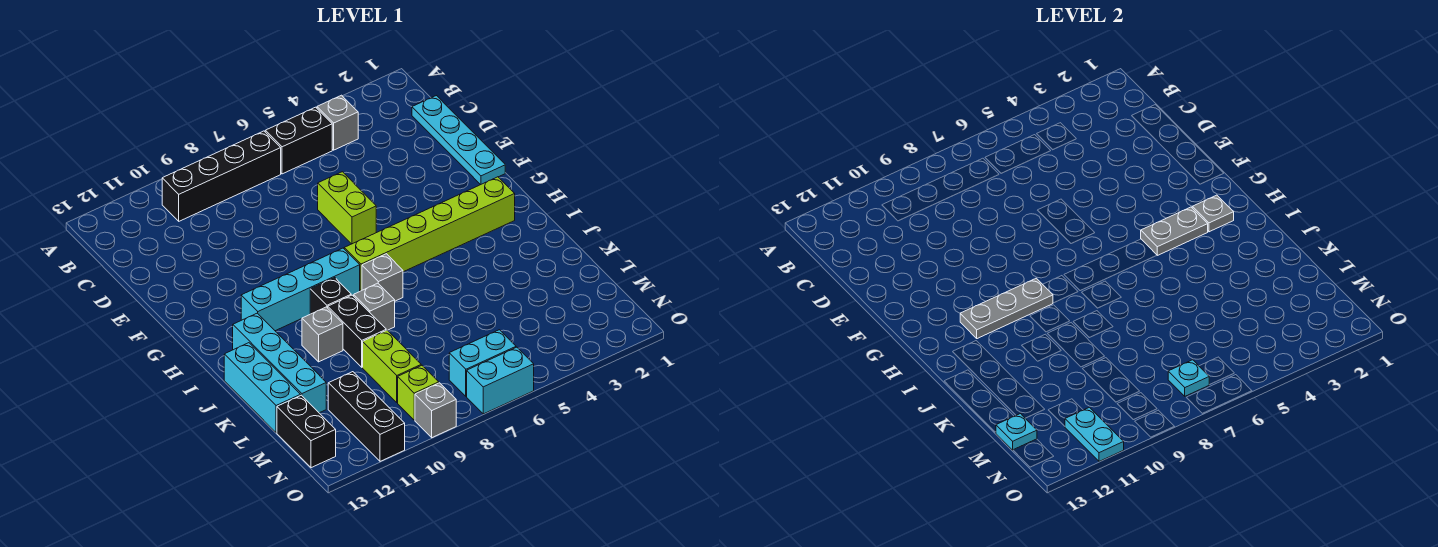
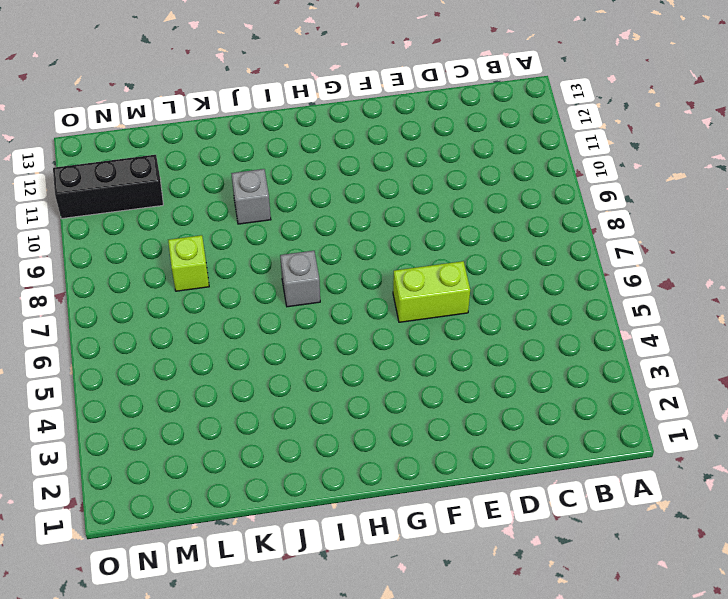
lime brick L8 level 1 -> lime brick N9 level 1
none -> grey brick B4 level 1
none -> black brick B5:B6 level 1
none -> black brick B7:B10 level 1

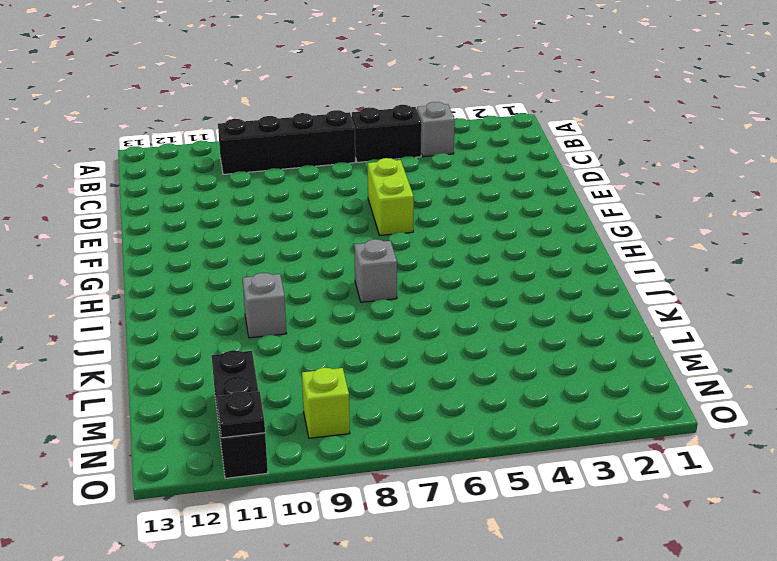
black plate O11 level 2 -> cyan plate N11:O11 level 2
none -> cyan plate C1:F1 level 1
none -> lime brick H2:H7 level 1
none -> cyan brick H8:H11 level 1

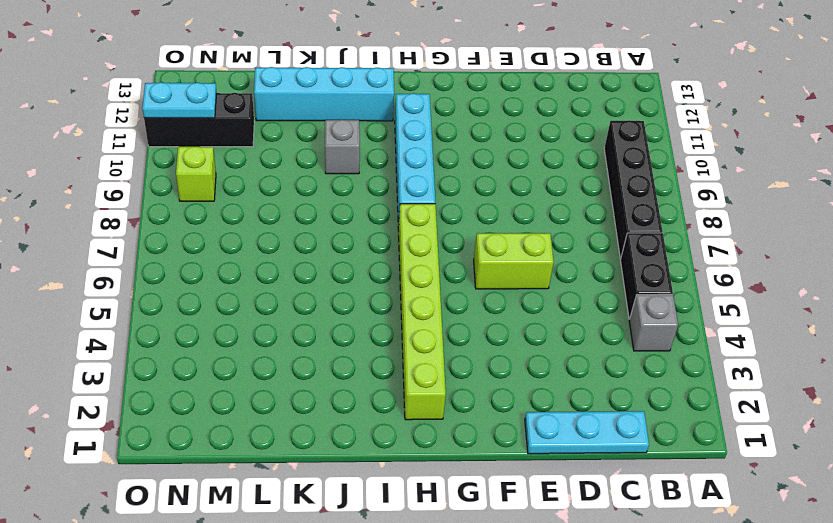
cyan plate C1:E1 level 1 -> cyan plate C1:F1 level 1
none -> grey brick I7 level 1
none -> black brick I9 level 1
none -> grey brick J8 level 1

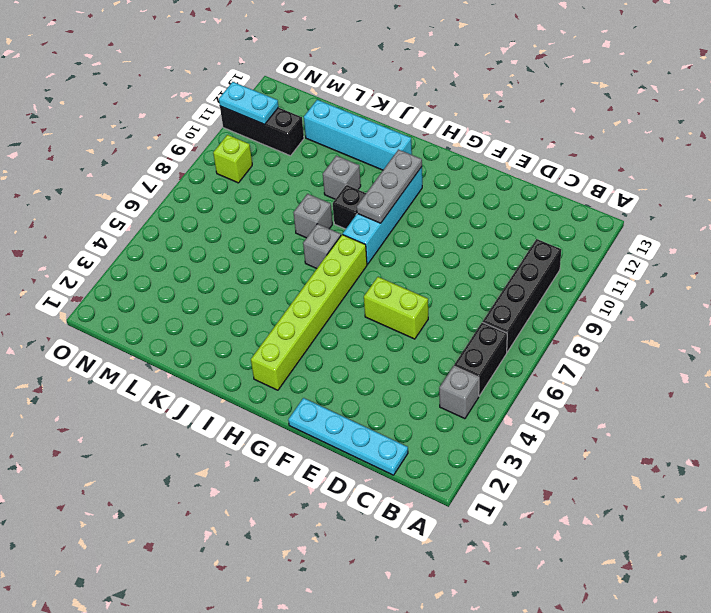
none -> black brick J9:K9 level 1
none -> cyan brick J13:L13 level 1
none -> lime brick L9:M9 level 1

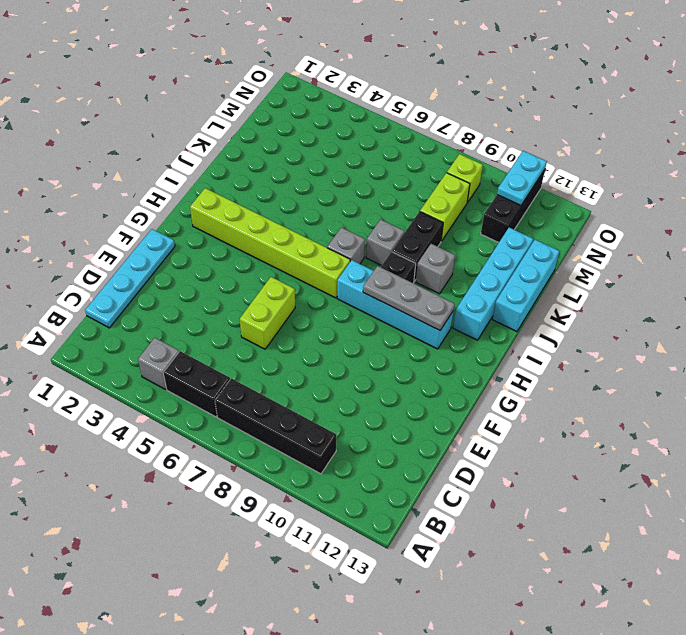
none -> black brick M13:N13 level 1
none -> cyan brick N6:N7 level 1
none -> cyan brick O6:O7 level 1

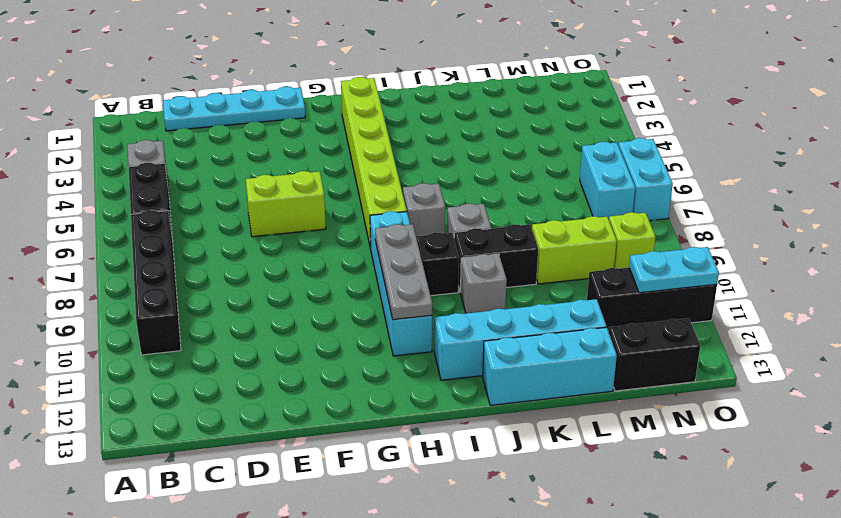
none -> grey brick O9 level 1
none -> grey plate H2 level 2
none -> grey plate H3:H4 level 2

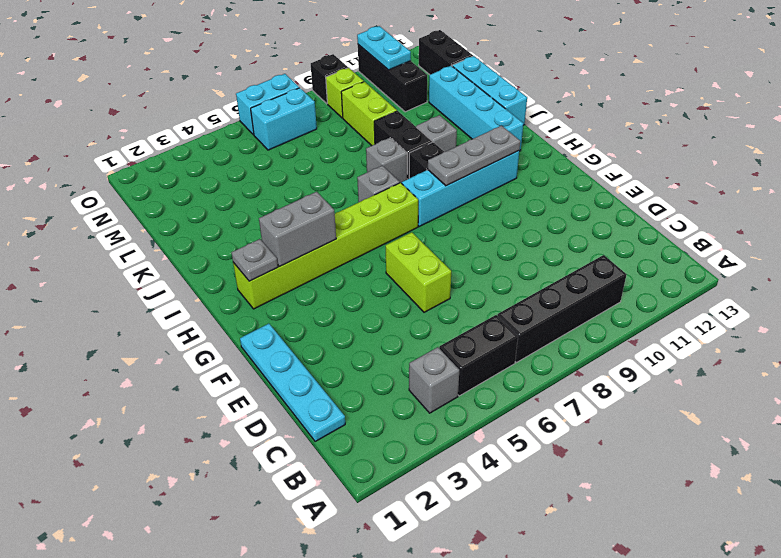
grey brick H3:H4 level 2 -> grey plate H3:H4 level 2
black brick O9 level 1 -> grey brick O9 level 1
none -> cyan plate M13 level 2
none -> cyan plate N7 level 2

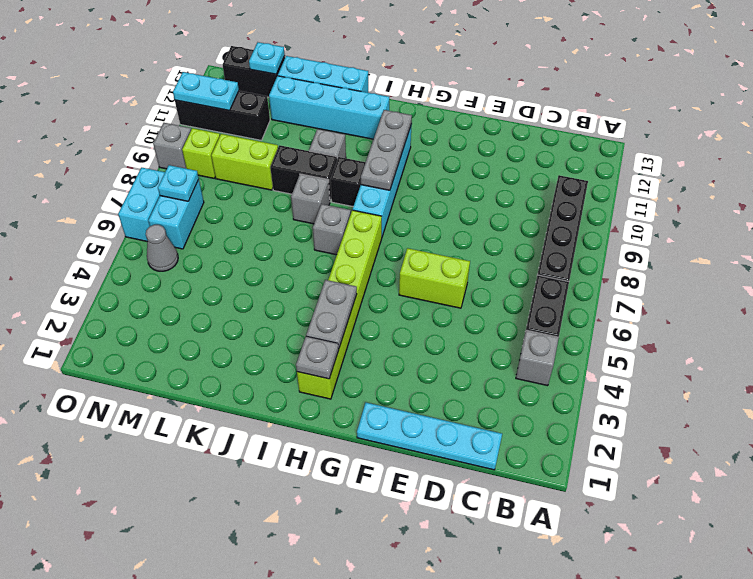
grey cone N5 level 1 -> none

